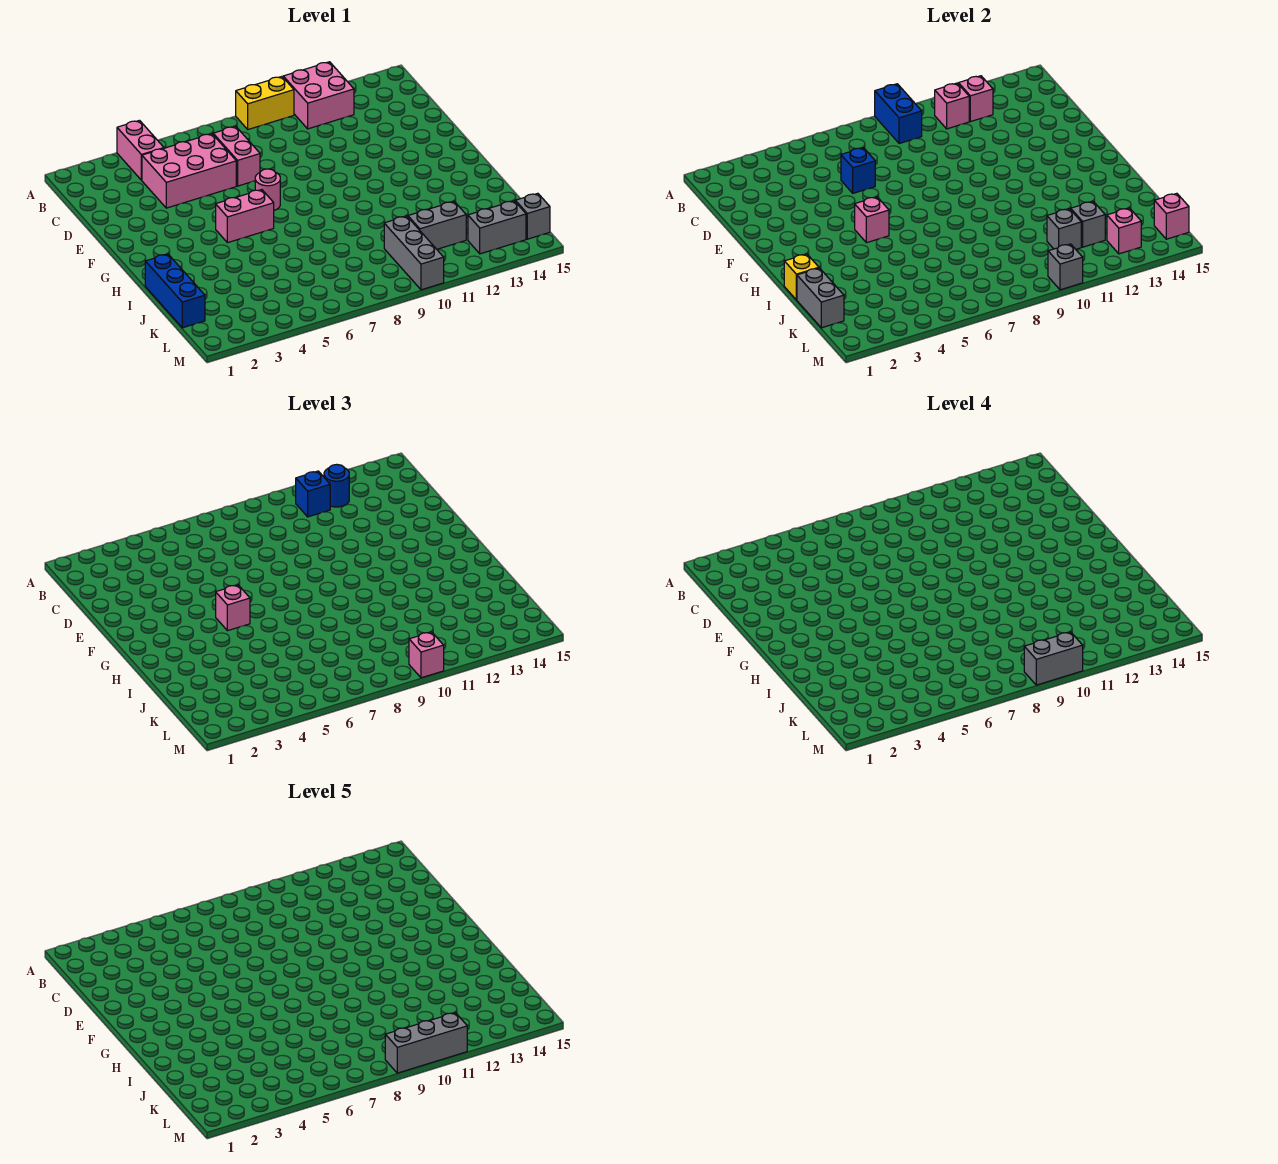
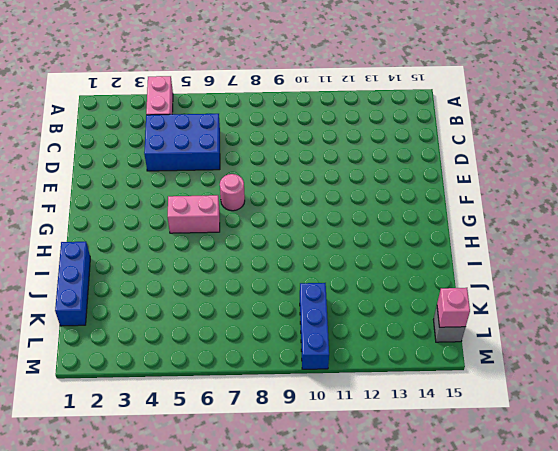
blue brick C4:D6 level 1 -> pink brick C4:D6 level 1
blue brick K10:M10 level 1 -> grey brick K10:M10 level 1
none -> yellow brick A9:A10 level 1
none -> pink brick A11:B12 level 1
none -> pink brick C7:D7 level 1
none -> grey brick K11:K12 level 1

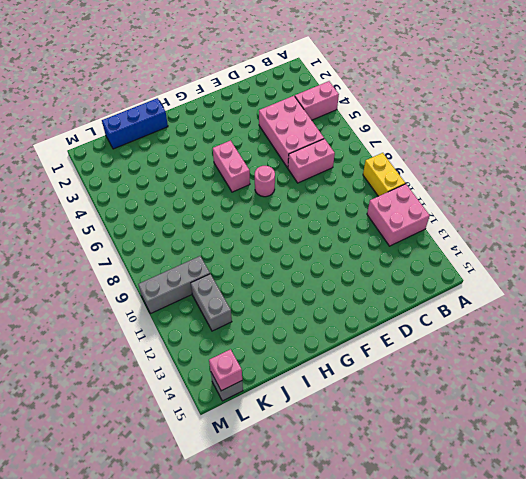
none -> grey brick L13:L14 level 1
none -> blue brick A9:B9 level 2
none -> pink brick B11 level 2
none -> pink brick B12 level 2

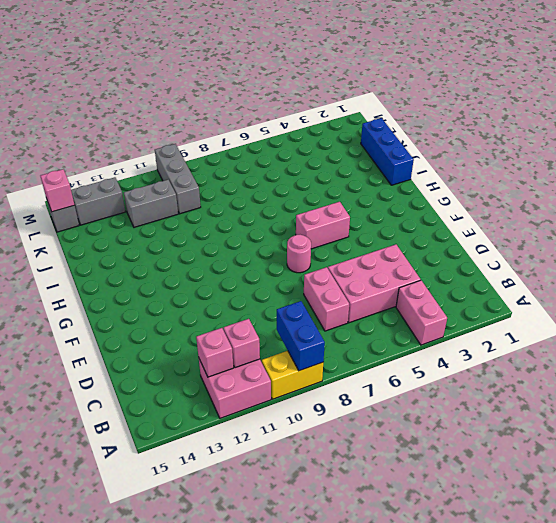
none -> blue brick D6 level 2
none -> pink brick G5 level 2
none -> yellow brick I1 level 2
none -> grey brick J1:K1 level 2

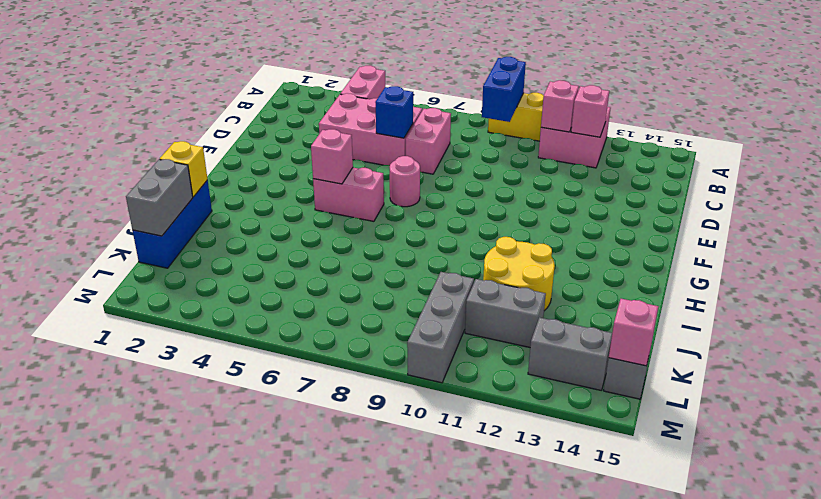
yellow round brick I11:J12 level 1 -> none
none -> grey brick K11 level 2
none -> grey brick K12 level 2
none -> pink brick L13 level 2
none -> grey brick M10 level 2

